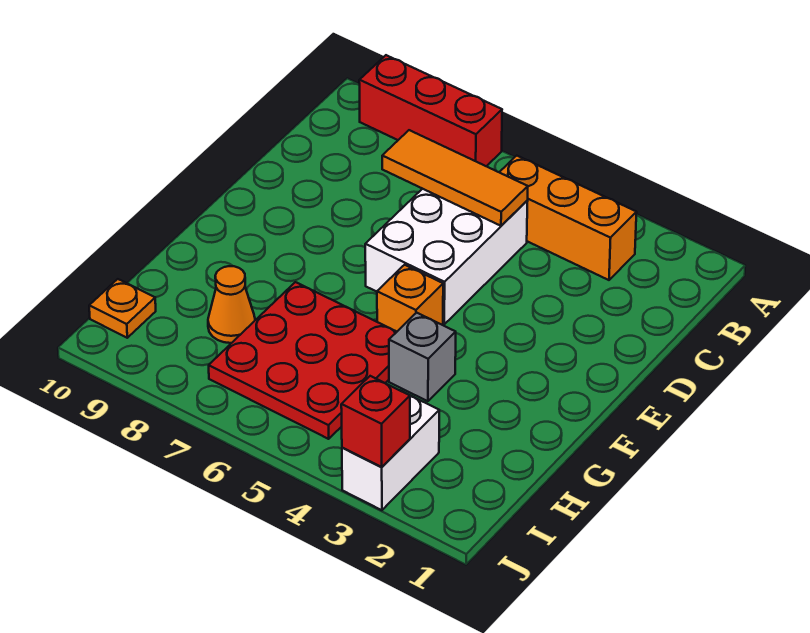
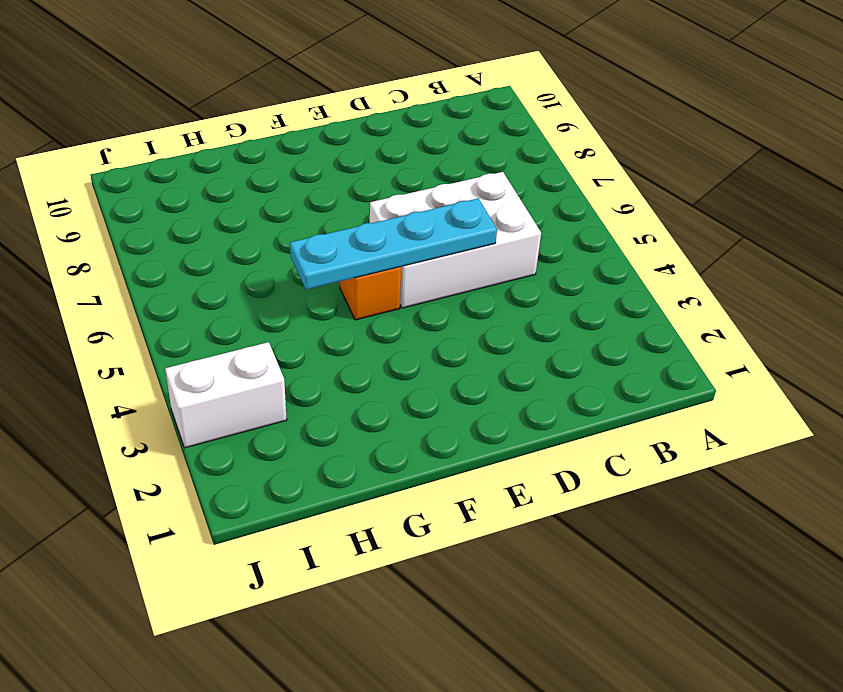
cyan plate D5:G5 level 2 -> none
none -> red brick A7:A9 level 1
none -> orange brick B3:B5 level 1

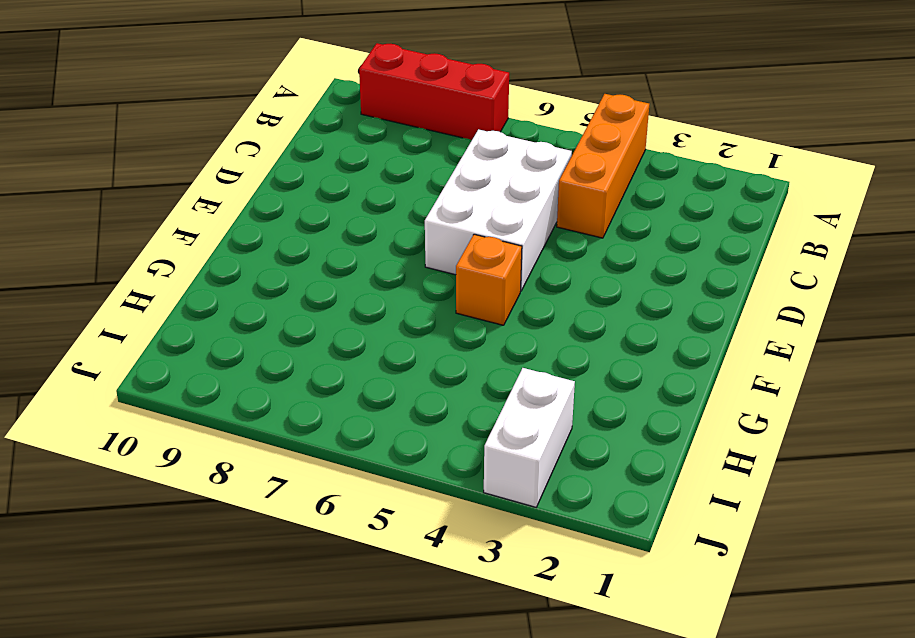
orange brick A4:C4 level 1 -> orange brick B3:B5 level 1
none -> grey brick G4 level 1
none -> red plate G5:I7 level 1

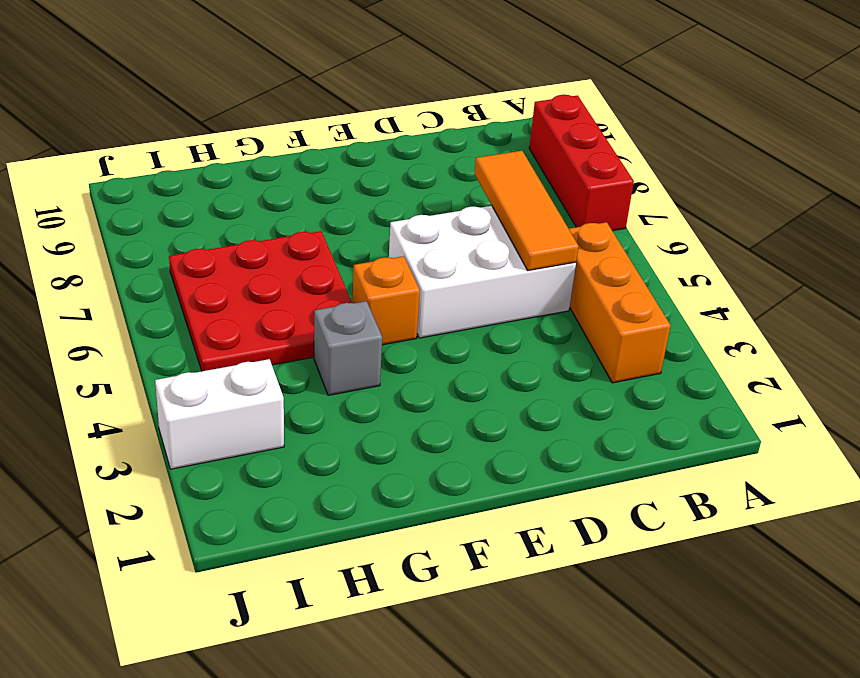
none -> orange cone H8 level 1
none -> orange plate I10 level 1

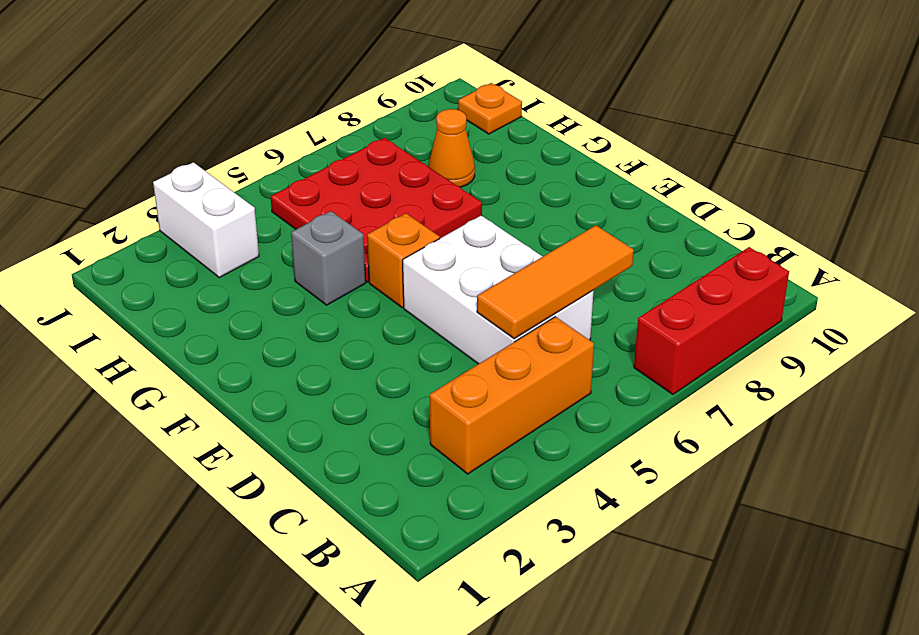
none -> red brick J3 level 2

